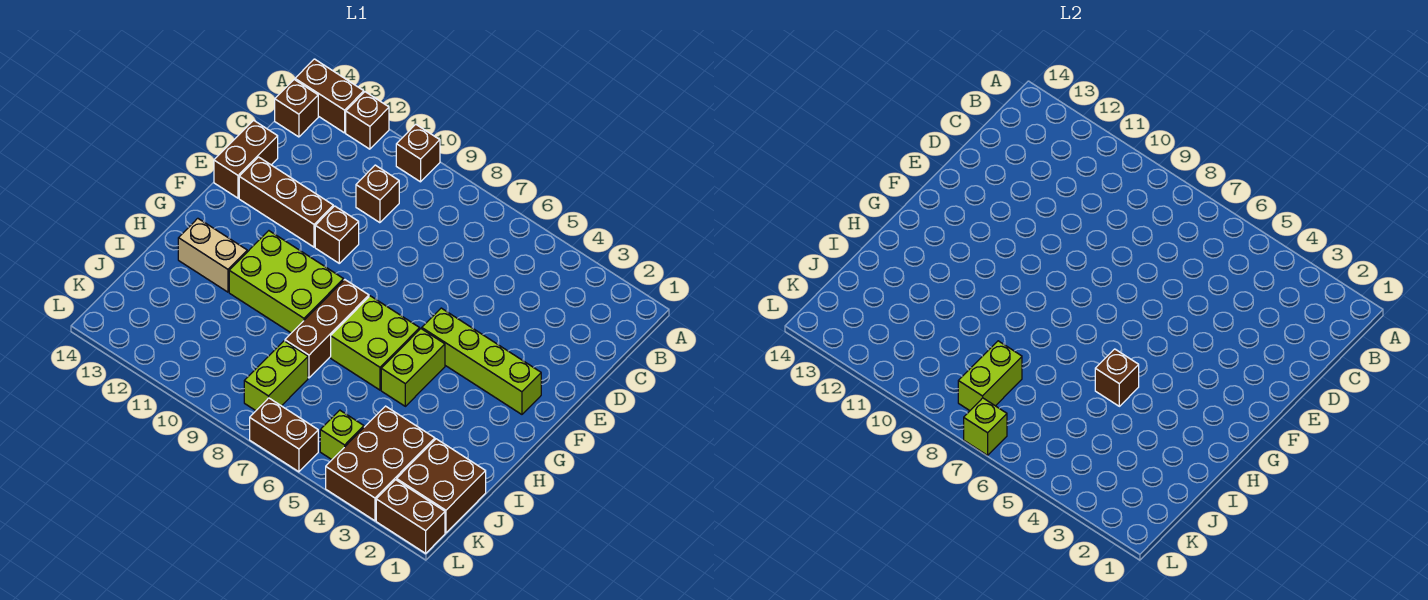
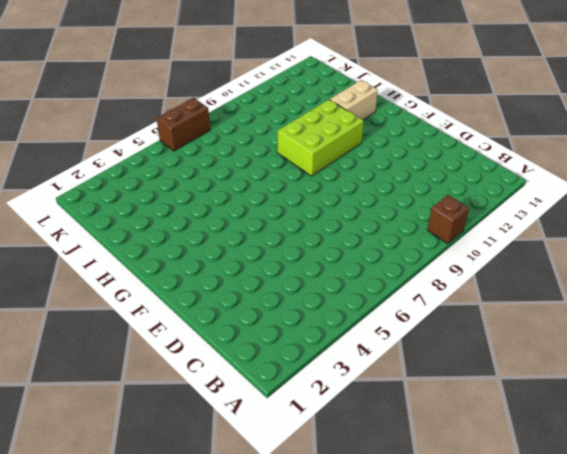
none -> brown brick A12 level 1
none -> brown brick A13:A14 level 1
none -> brown brick B14 level 1

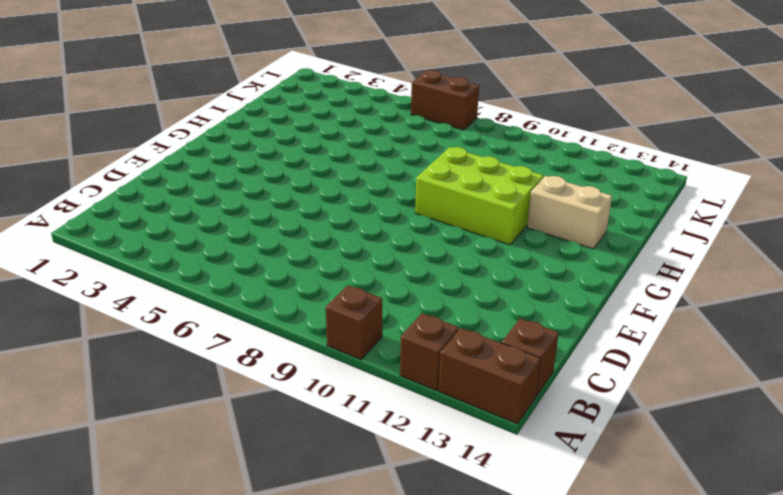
none -> brown brick C10 level 1
none -> brown brick D14:E14 level 1
none -> brown brick E10 level 1

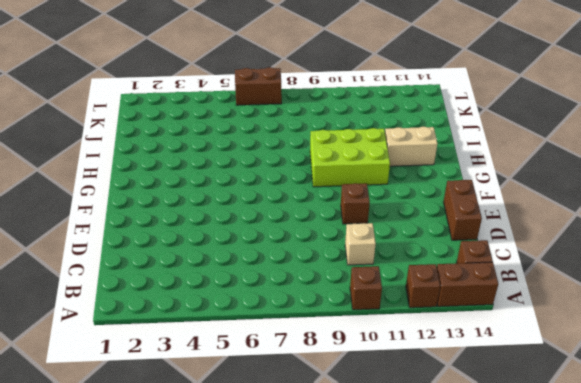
tan brick C10 level 1 -> brown brick C10 level 1
none -> brown brick E11:E13 level 1
none -> lime brick F2:F5 level 1
none -> lime brick G5:H5 level 1

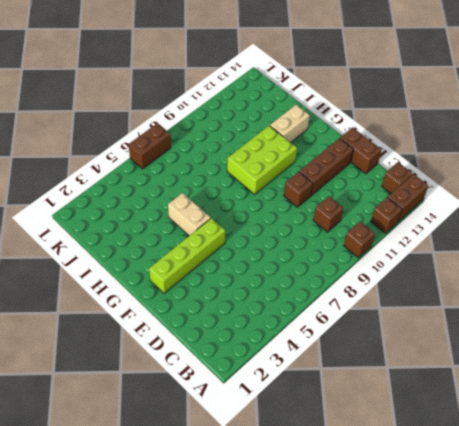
tan brick G5:H5 level 1 -> lime brick G5:H5 level 1
none -> lime brick G6:H7 level 1
none -> brown brick G8:I8 level 1
none -> brown brick J1:K2 level 1

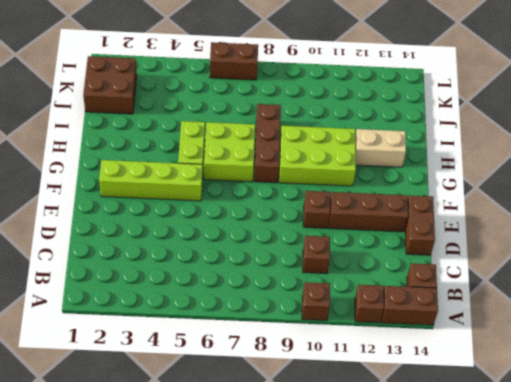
none -> brown brick J3:L4 level 1
none -> lime brick J8:K8 level 1
none -> lime brick K5 level 1

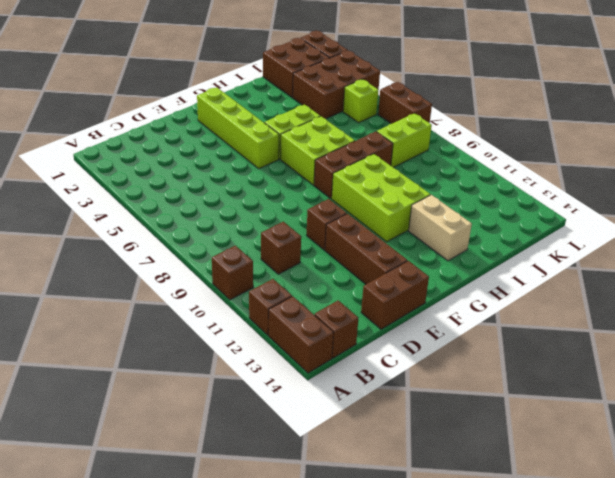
none -> brown brick H5 level 2
none -> lime brick J8:K8 level 2
none -> lime brick L7 level 2

